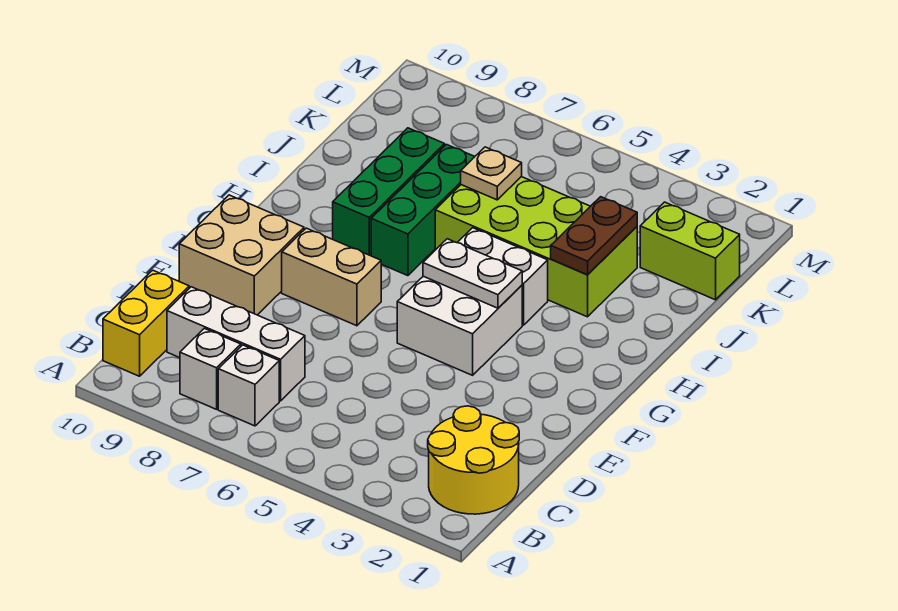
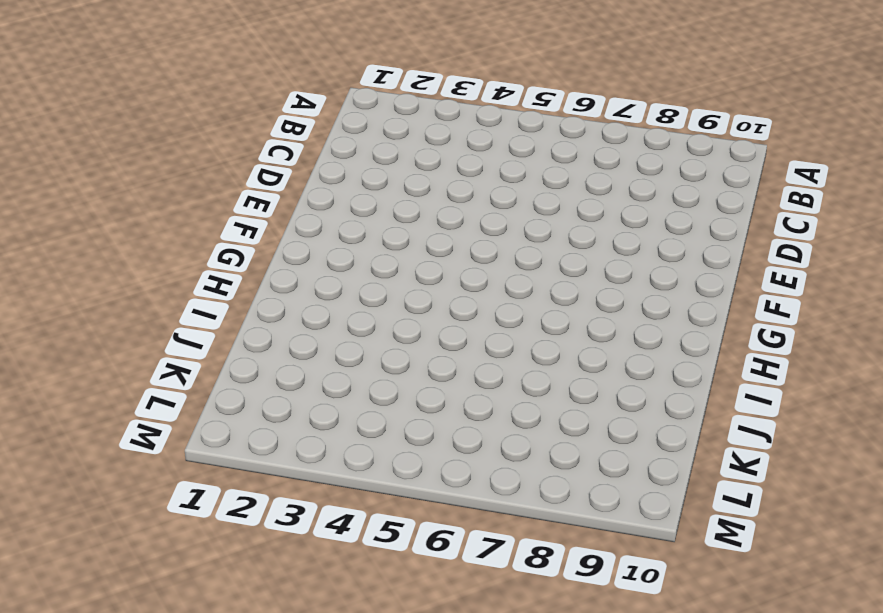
none -> yellow round brick B1:C2 level 1
none -> white brick B7 level 1
none -> white brick B8 level 1

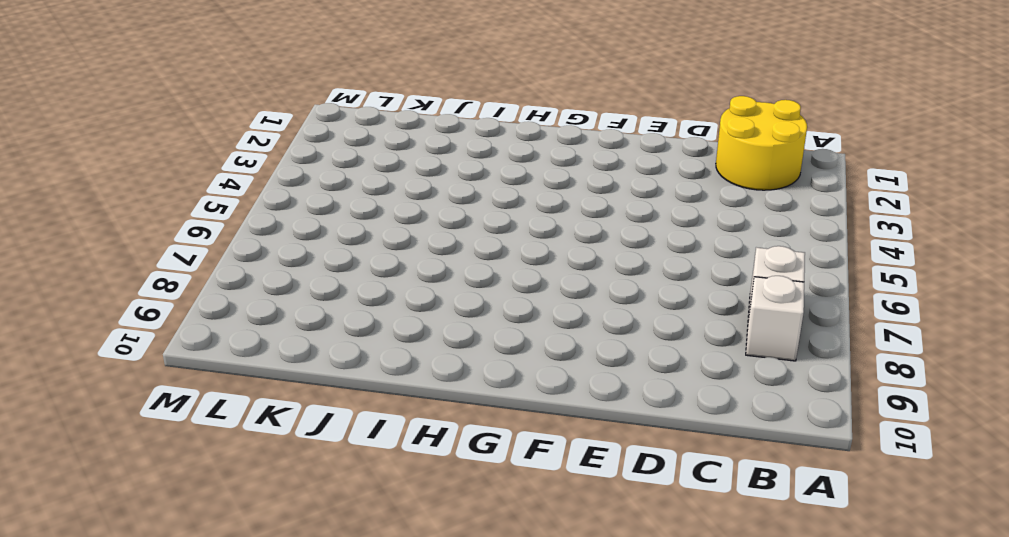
none -> yellow brick B10:C10 level 1
none -> white brick C7:C9 level 1
none -> tan brick E9:F10 level 1

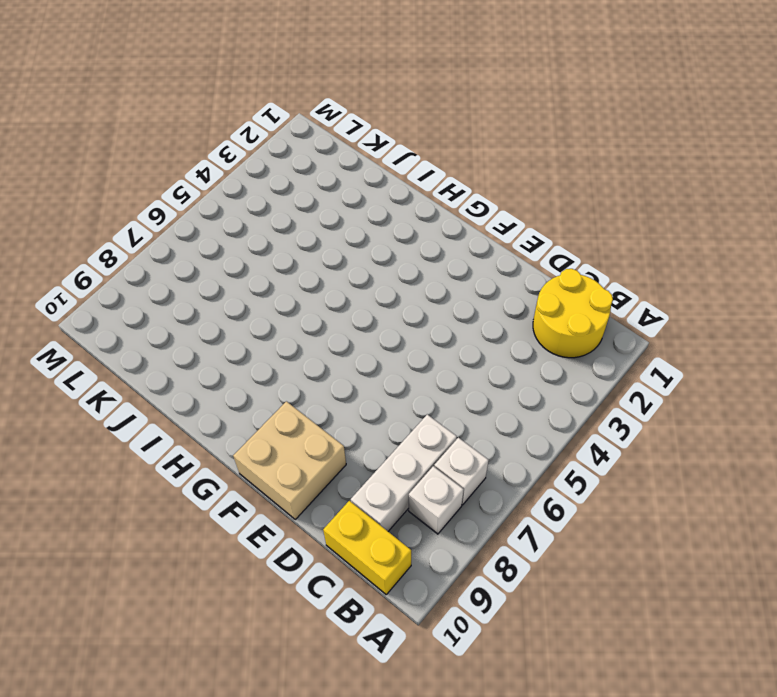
none -> white brick F4:G5 level 1
none -> tan brick F7:F8 level 1
none -> white brick H4:H5 level 1

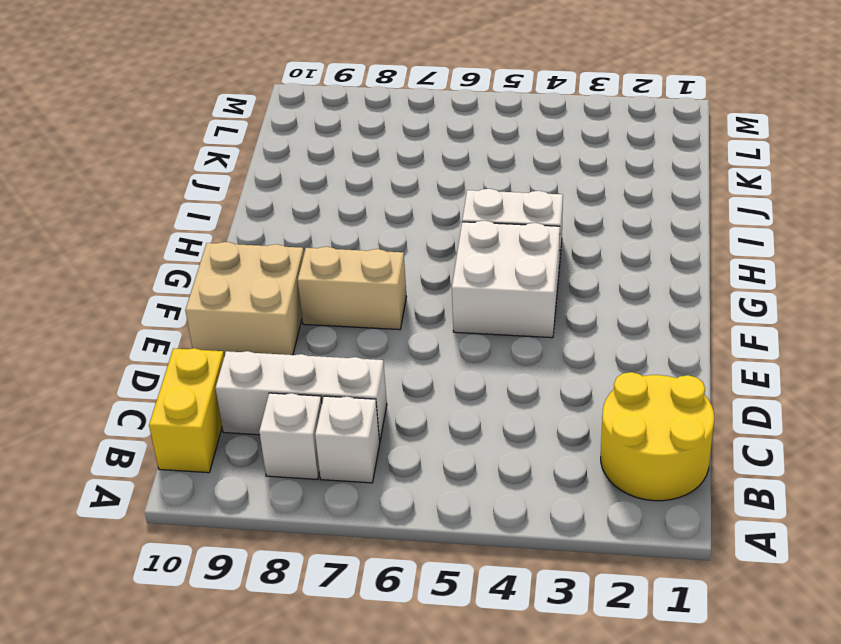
none -> green brick H7:J7 level 1
none -> green brick H8:J8 level 1
none -> lime brick I3:J6 level 1

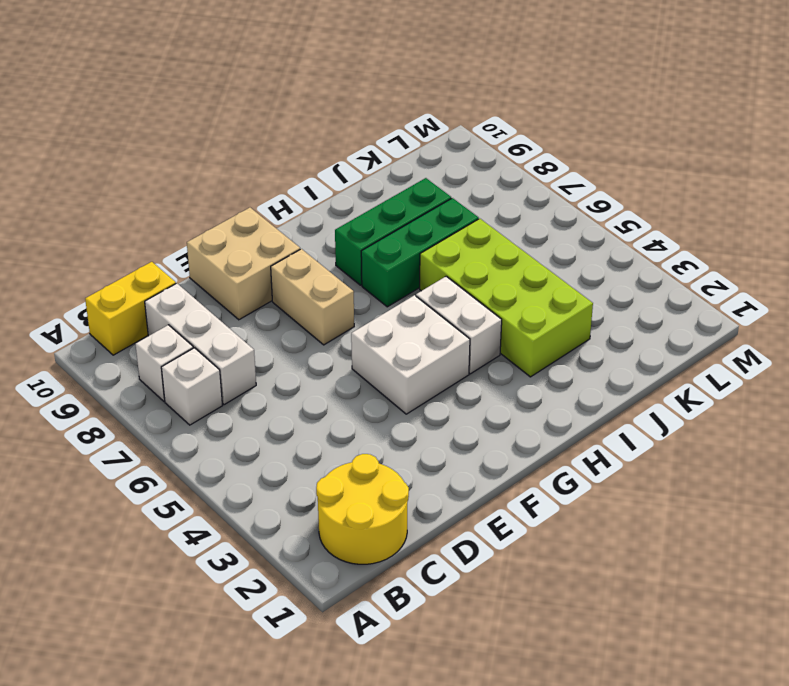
none -> lime brick K1:K2 level 1
none -> white plate G4:G5 level 2
none -> brown plate I3:J3 level 2

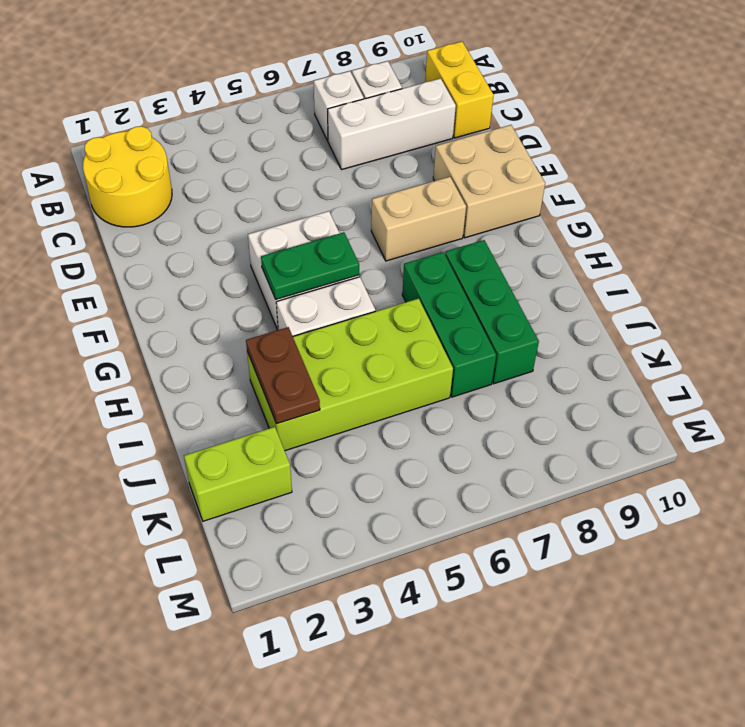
green plate G4:G5 level 2 -> white plate G4:G5 level 2
none -> tan plate J6 level 2

